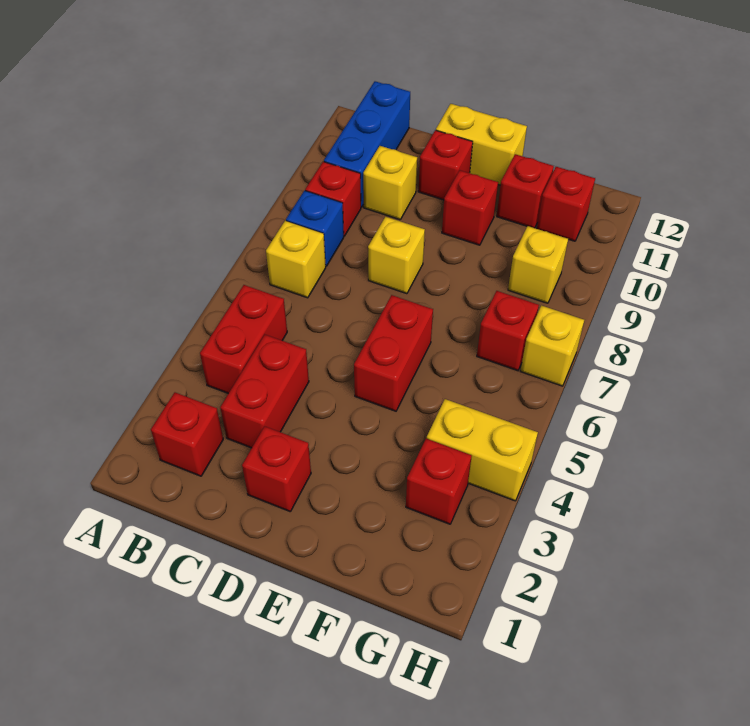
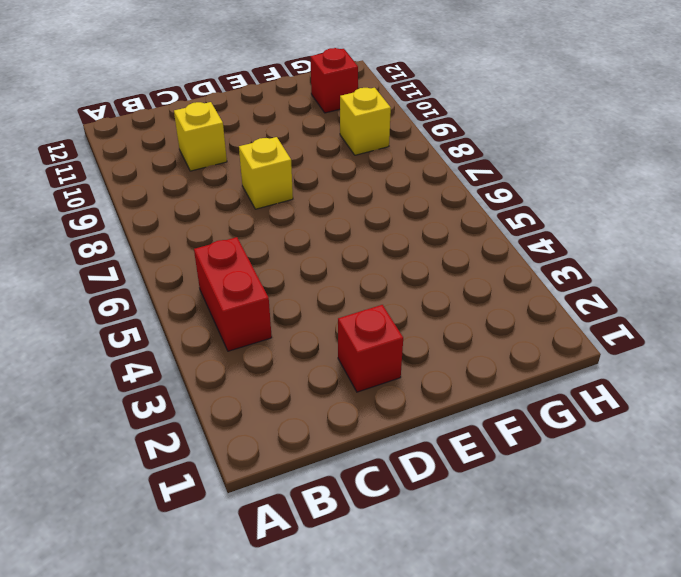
none -> red brick B2 level 1
none -> yellow brick B7 level 1
none -> blue brick B8 level 1

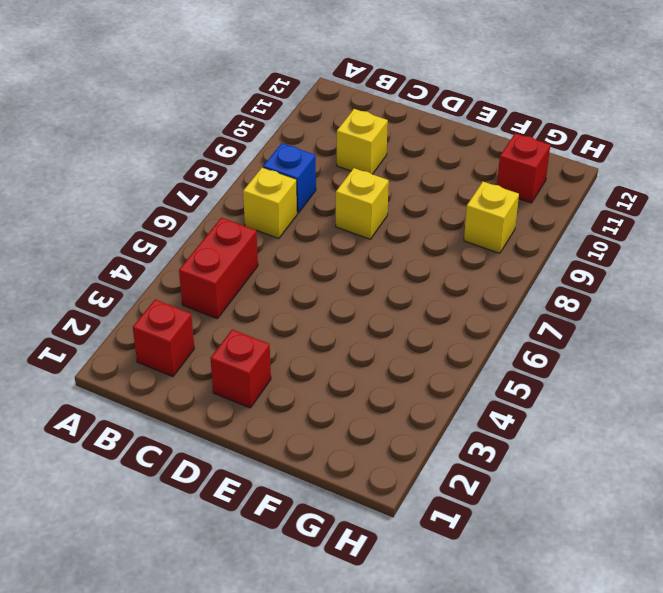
none -> red brick B9 level 1
none -> blue brick B10:B12 level 1
none -> red brick C3:C4 level 1

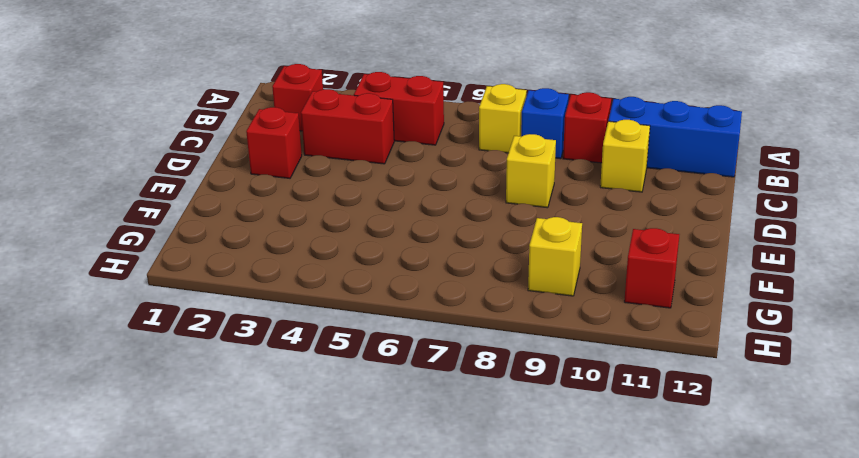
none -> red brick D11 level 1
none -> yellow brick D12:E12 level 1
none -> red brick E5:E6 level 1

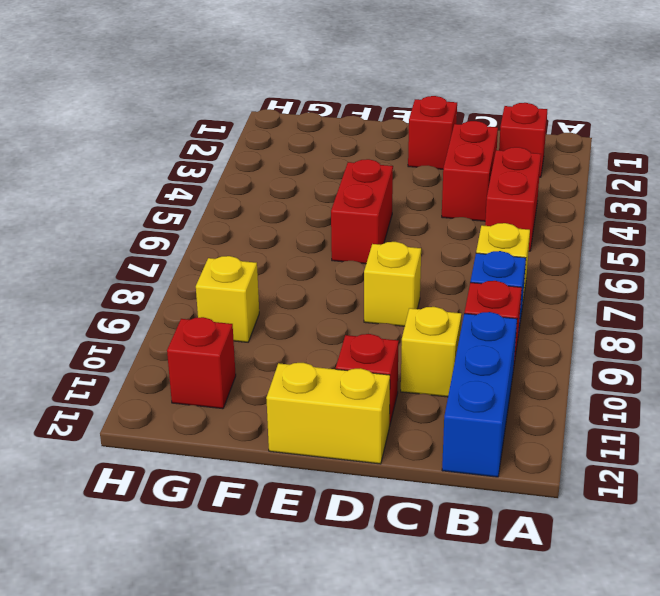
none -> red brick E10 level 1
none -> red brick F11 level 1
none -> red brick G3 level 1

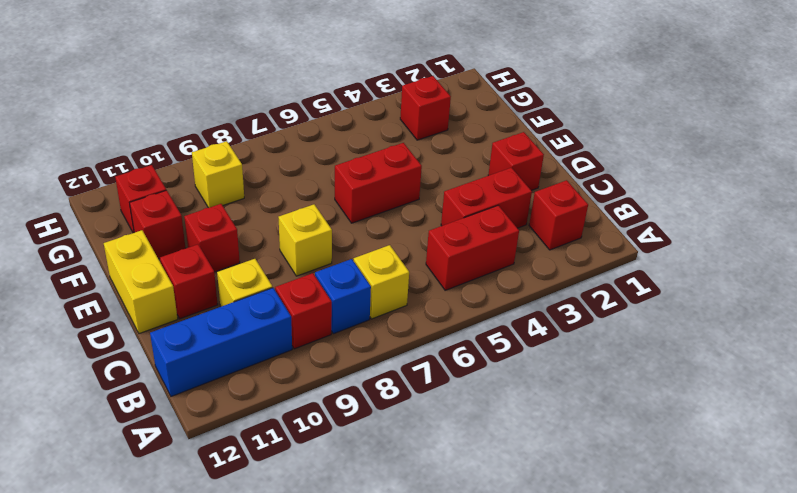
none -> yellow brick G4:H4 level 1
none -> red brick G7 level 1
none -> yellow brick H7 level 1

